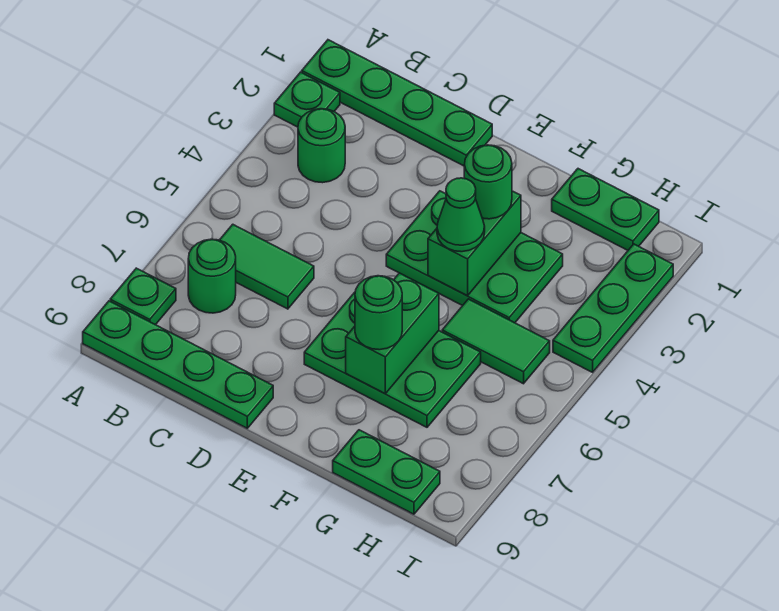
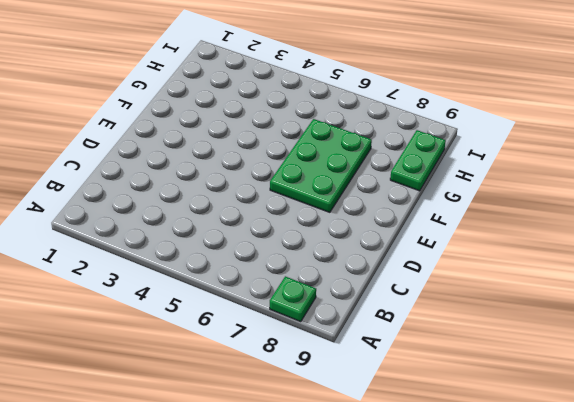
none -> green plate A1:D1 level 1
none -> green plate A2 level 1
none -> green plate A9:D9 level 1

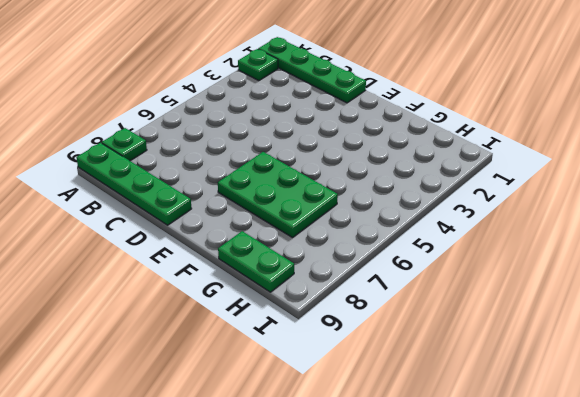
none -> green round brick B3 level 1
none -> green tile B6:C6 level 1
none -> green round brick B7 level 1

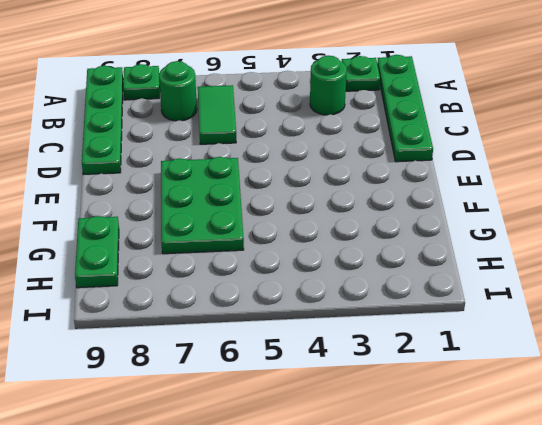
none -> green plate E3:G4 level 1
none -> green plate G1:H1 level 1
none -> green tile G5:H5 level 1

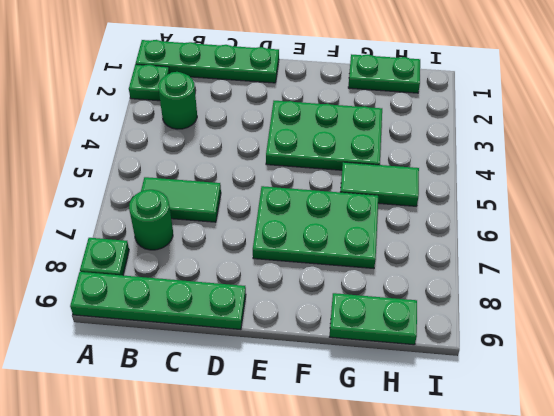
none -> green plate I2:I4 level 1
none -> green brick F3:F4 level 2
none -> green brick F6:F7 level 2

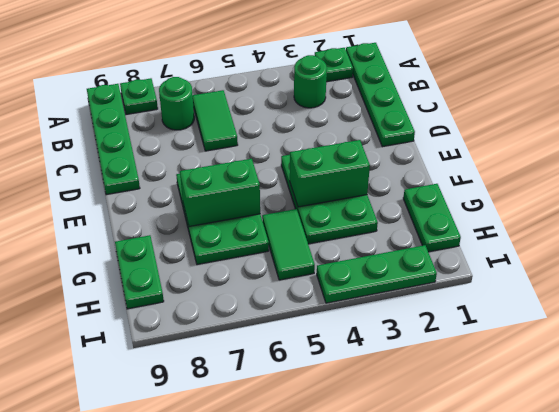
none -> green round brick F3 level 3
none -> green cone F4 level 3
none -> green round brick F7 level 3

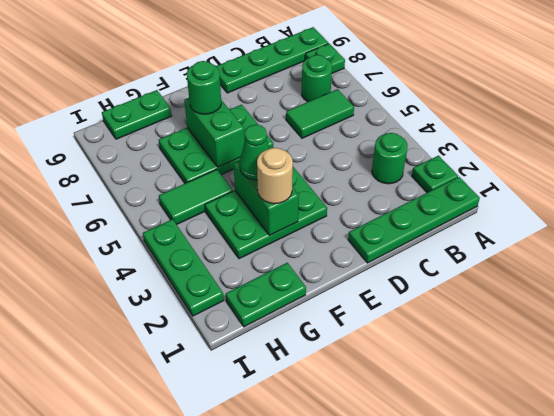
tan round brick F3 level 3 -> green round brick F3 level 3

